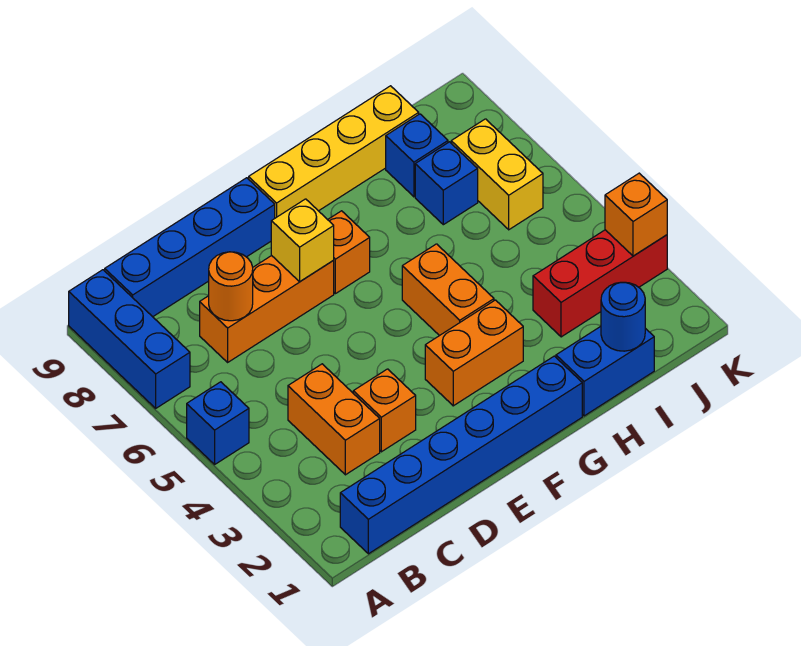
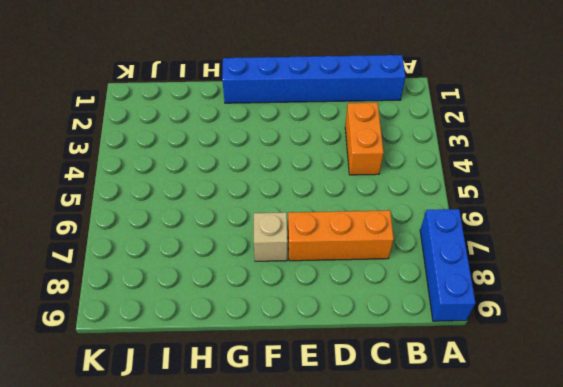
tan brick F7 level 1 -> orange brick F7 level 1
none -> blue brick A5 level 1
none -> blue brick B9:E9 level 1
none -> orange brick D3 level 1

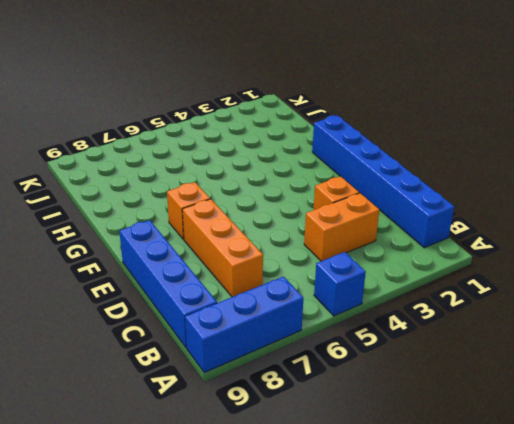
none -> orange brick F3:G3 level 1
none -> yellow brick F9:I9 level 1
none -> orange brick G4:G5 level 1

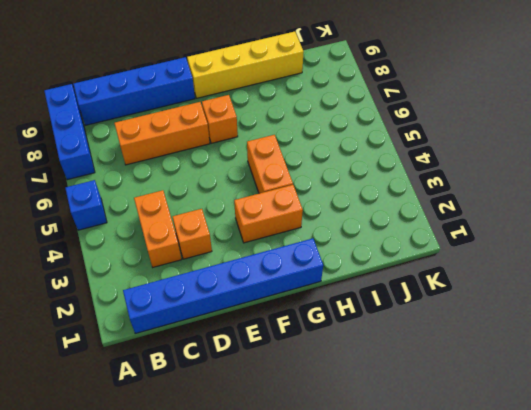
none -> blue brick H1:I1 level 1
none -> red brick I3:K3 level 1
none -> blue brick I7 level 1

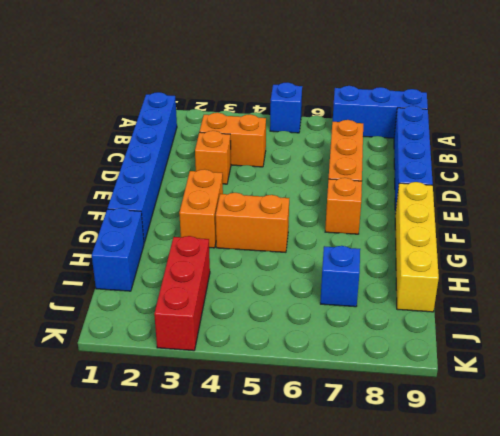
none -> blue brick I8 level 1
none -> yellow brick J6:J7 level 1
none -> orange round brick C7 level 2

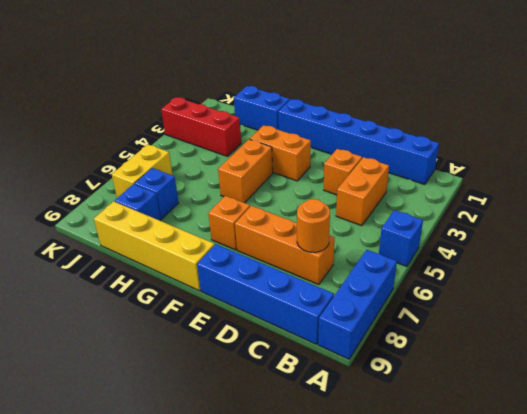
none -> yellow brick E7 level 2
none -> blue round brick I1 level 2
none -> orange brick K3 level 2

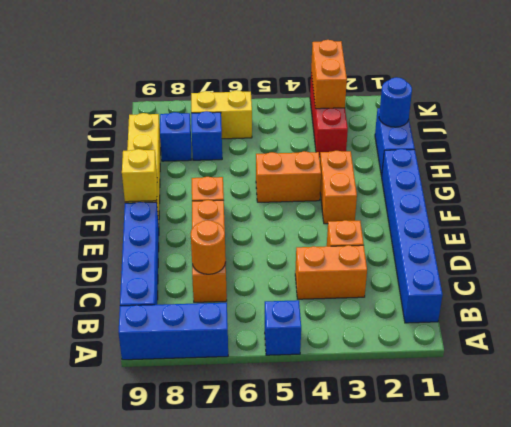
yellow brick F9 level 2 -> yellow brick E7 level 2
orange brick J3:K3 level 2 -> orange brick K3 level 2

